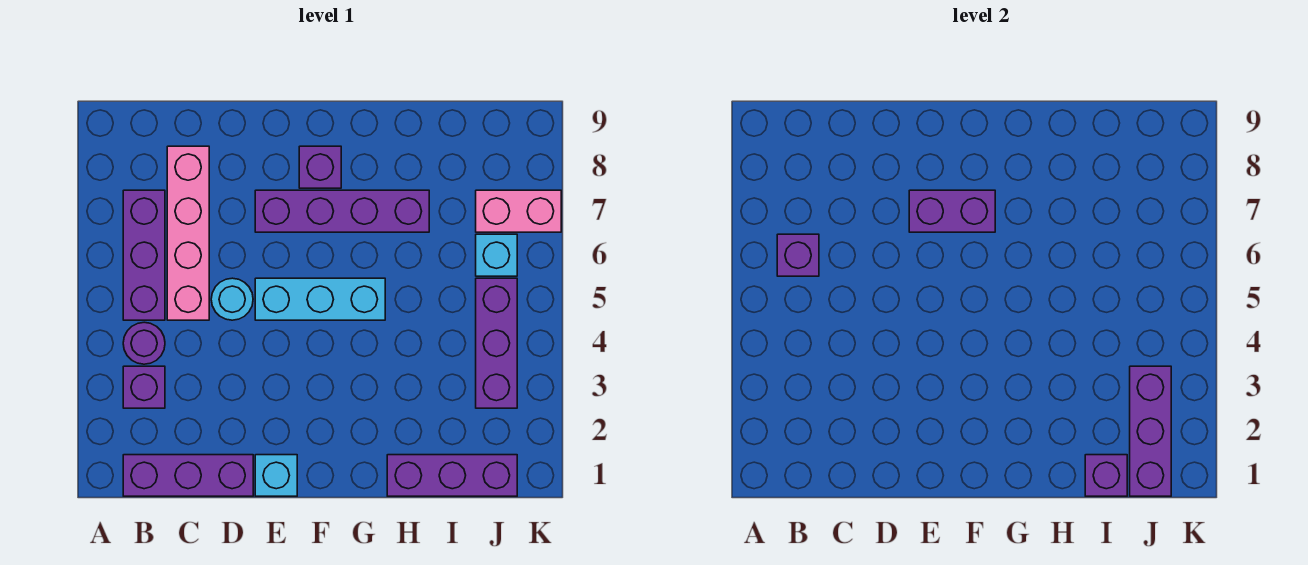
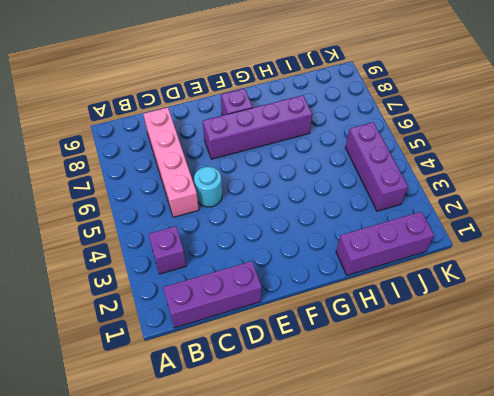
none -> purple round brick B4 level 1
none -> purple brick B5:B7 level 1
none -> cyan brick E1 level 1

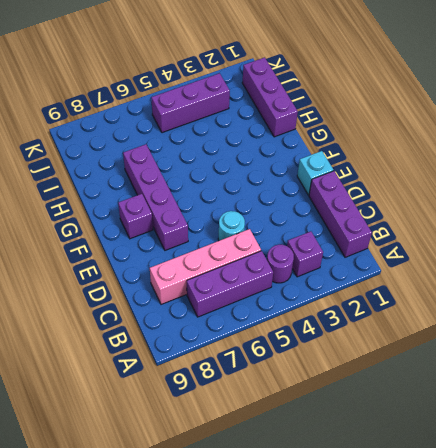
none -> cyan brick E5:G5 level 1
none -> cyan brick J6 level 1
none -> pink brick J7:K7 level 1

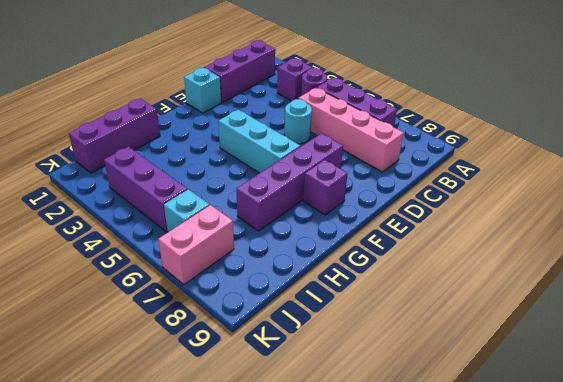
cyan brick F4:F6 level 1 -> cyan brick E5:G5 level 1
none -> purple brick B6 level 2
none -> purple brick E7:F7 level 2
none -> purple brick I1 level 2

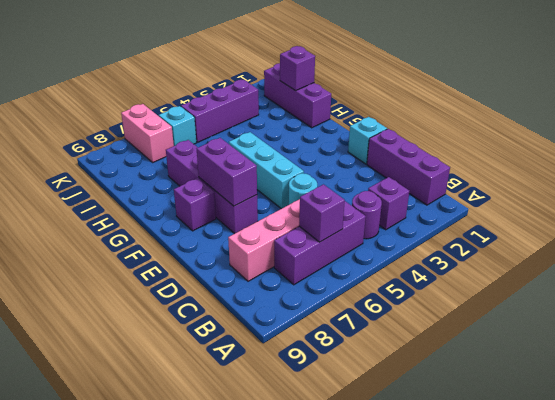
none -> purple brick J1:J3 level 2

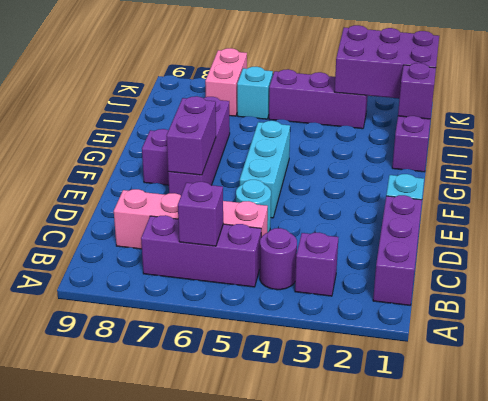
purple brick J1:K3 level 2 -> purple brick J1:J3 level 2

